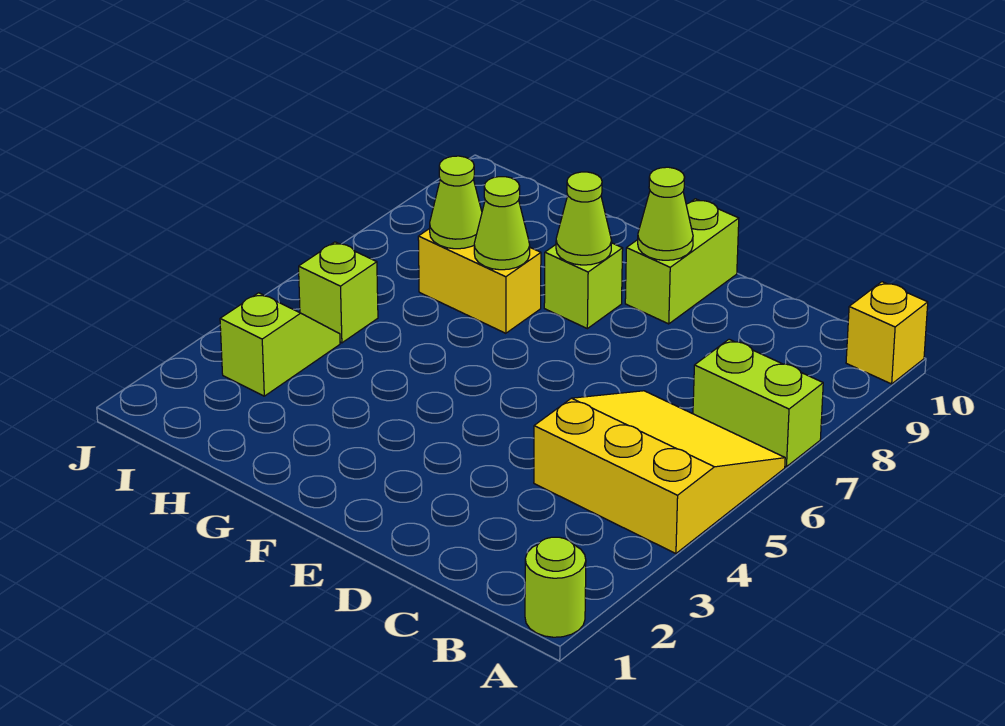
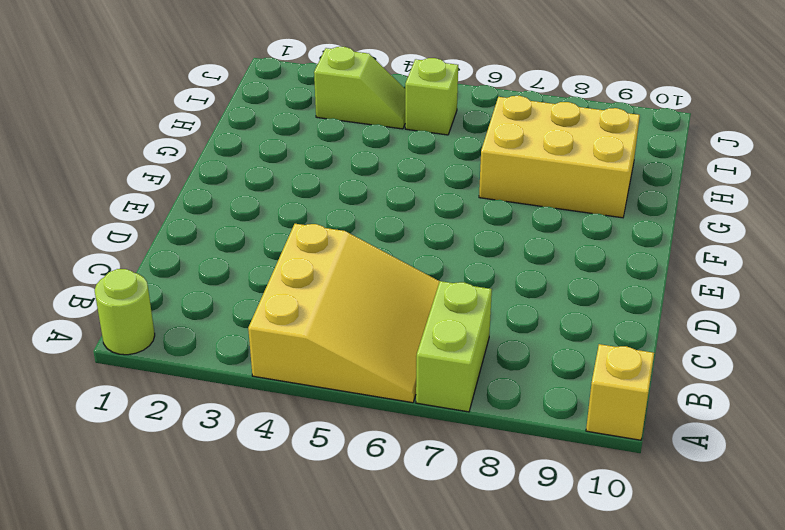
yellow brick G7:H9 level 1 -> yellow brick G7:H7 level 1
none -> lime brick E9:E10 level 1
none -> lime brick F8 level 1
none -> lime cone E9 level 2

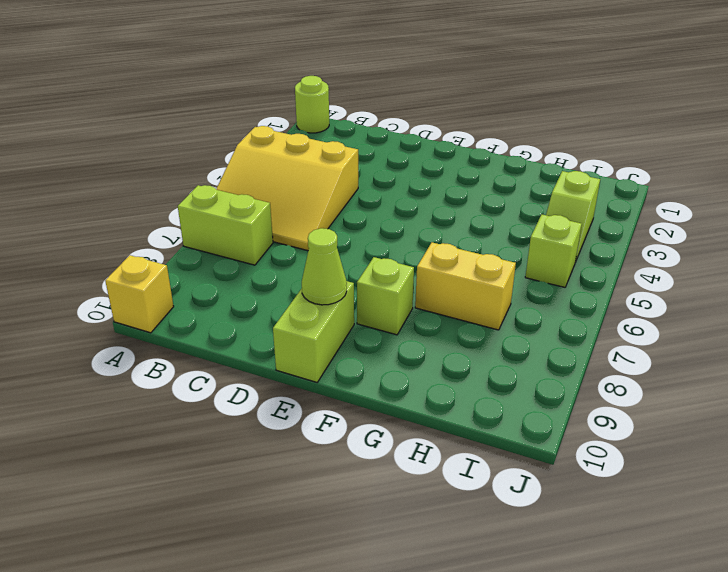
none -> lime cone F8 level 2
none -> lime cone G7 level 2
none -> lime cone H7 level 2

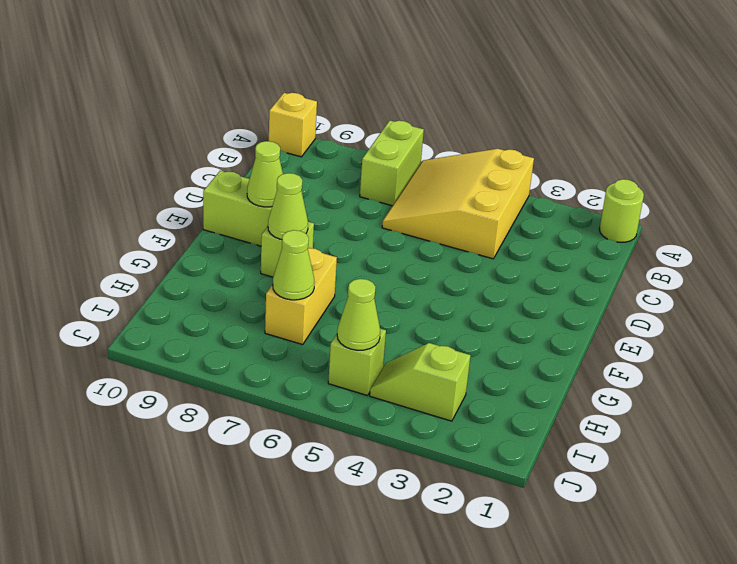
lime cone I5 level 2 -> lime cone G7 level 2

